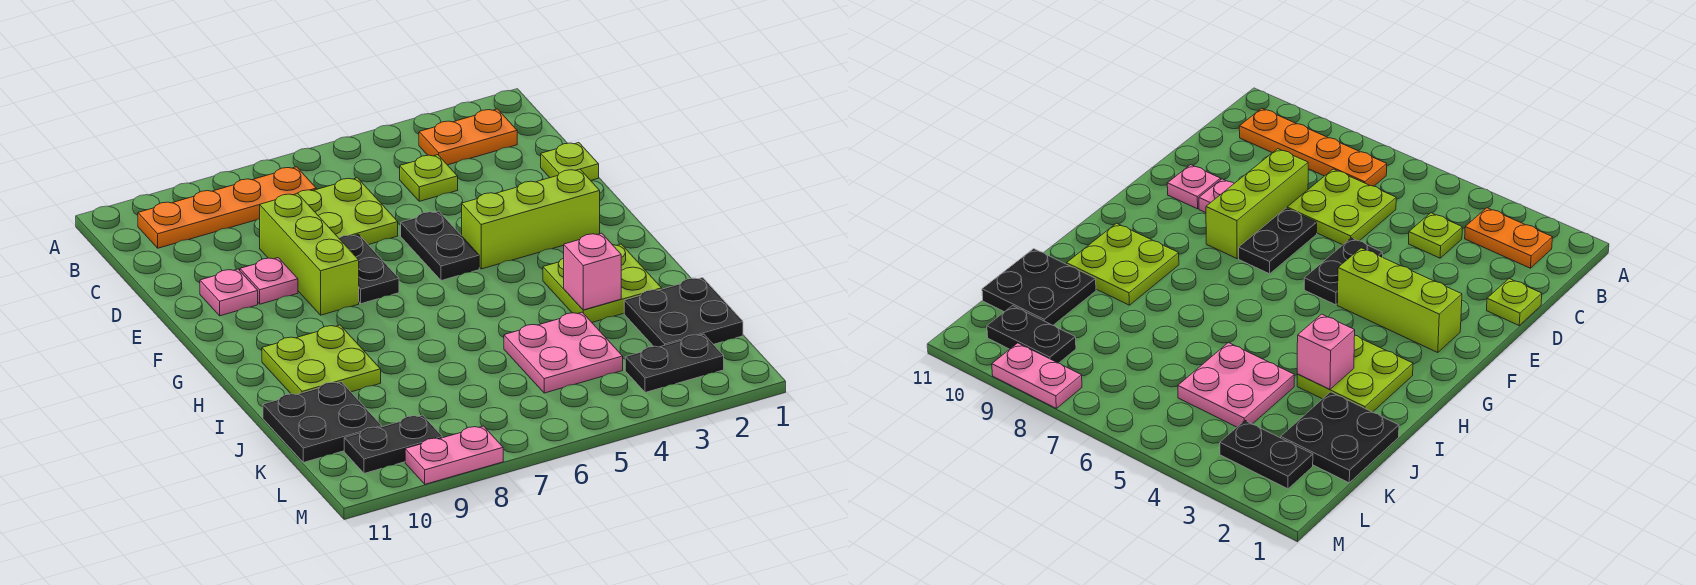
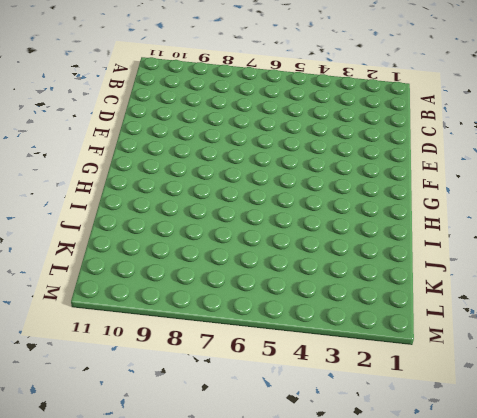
none -> orange plate B2:B3 level 1
none -> orange plate B7:B10 level 1
none -> lime plate C4 level 1

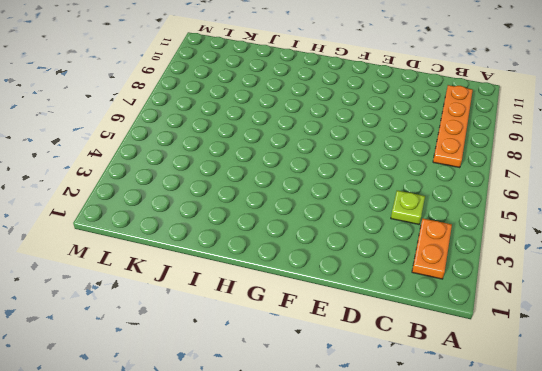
none -> lime plate C6:D7 level 1
none -> lime plate D1 level 1
none -> lime brick D8:F8 level 1

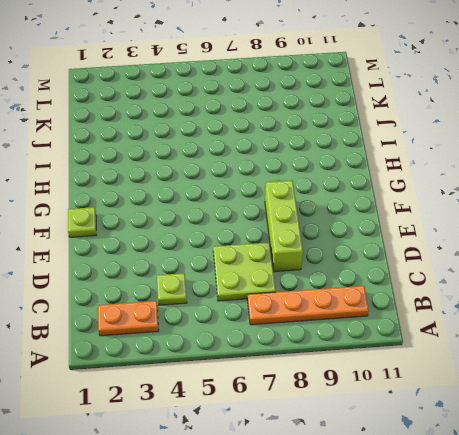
lime plate F1 level 1 -> lime plate D1 level 1
none -> black plate E5:F5 level 1
none -> black plate E7:F7 level 1
none -> pink plate E9 level 1

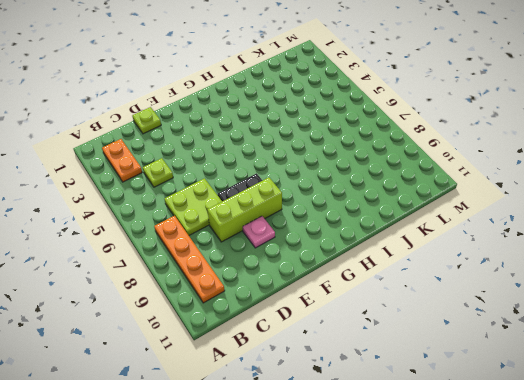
none -> black plate E5:F5 level 1
none -> pink plate E10 level 1
none -> lime brick F2:F4 level 1

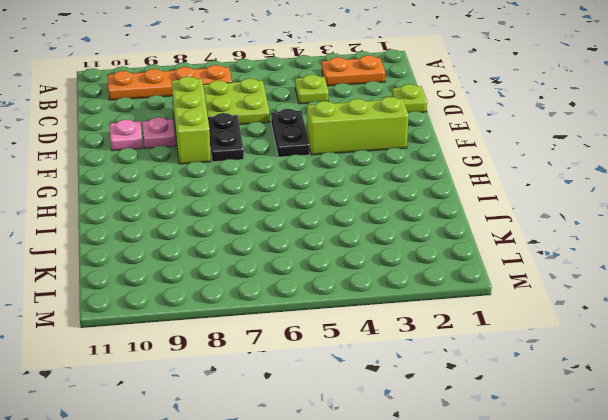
none -> lime plate H2:I3 level 1
none -> lime plate H9:I10 level 1
none -> black plate J1:K2 level 1

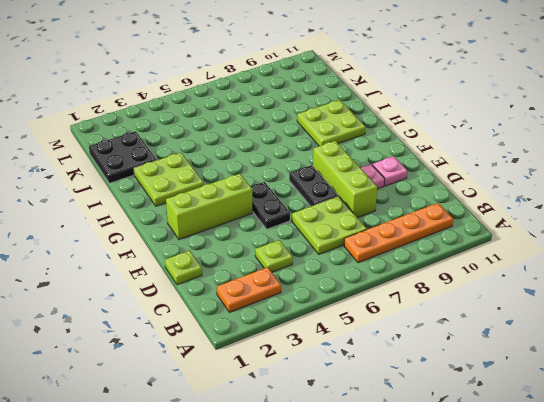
none -> pink plate J4:K5 level 1
none -> black plate J10:K11 level 1
none -> black plate L2:L3 level 1

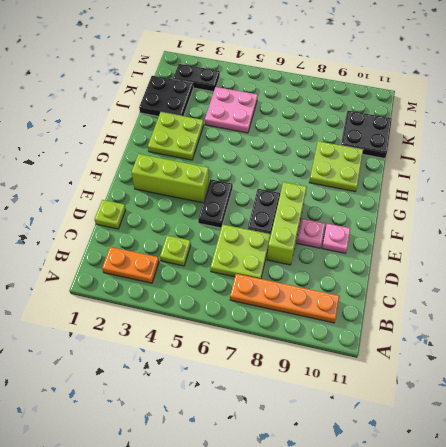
none -> black plate L9:L10 level 1
none -> pink plate M8:M9 level 1
none -> pink brick I3 level 2

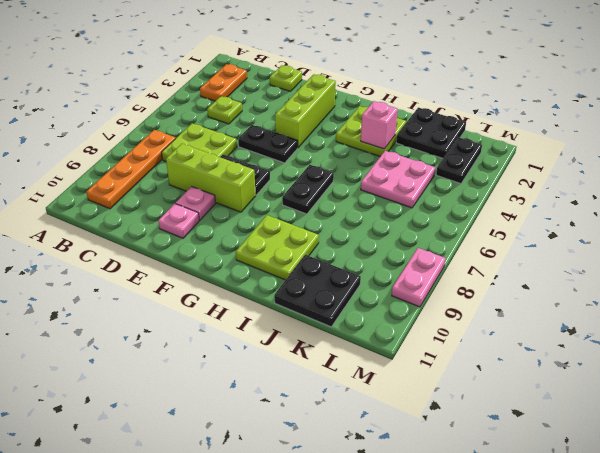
black plate H6:H7 level 1 -> black plate L9:L10 level 1

